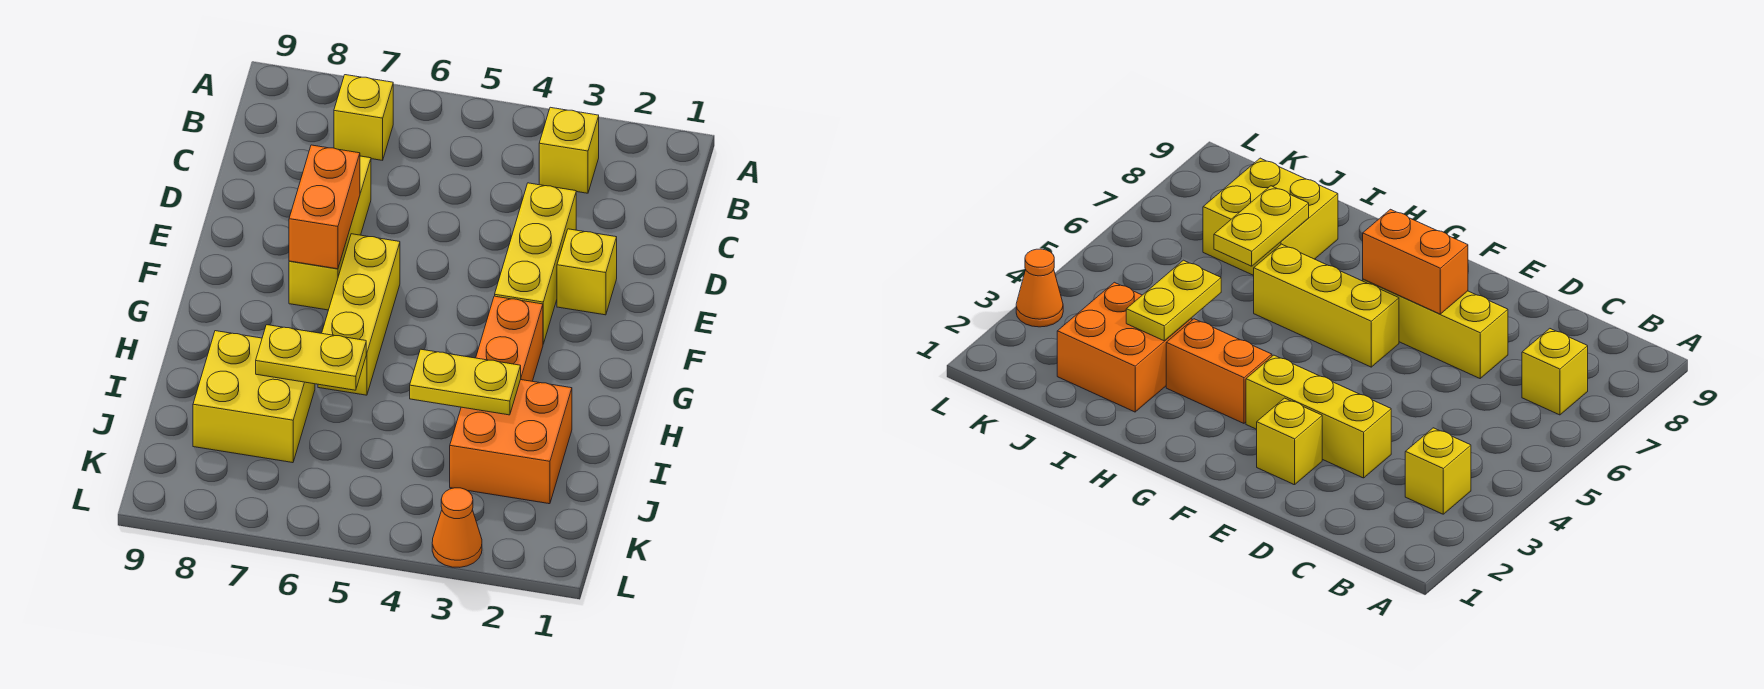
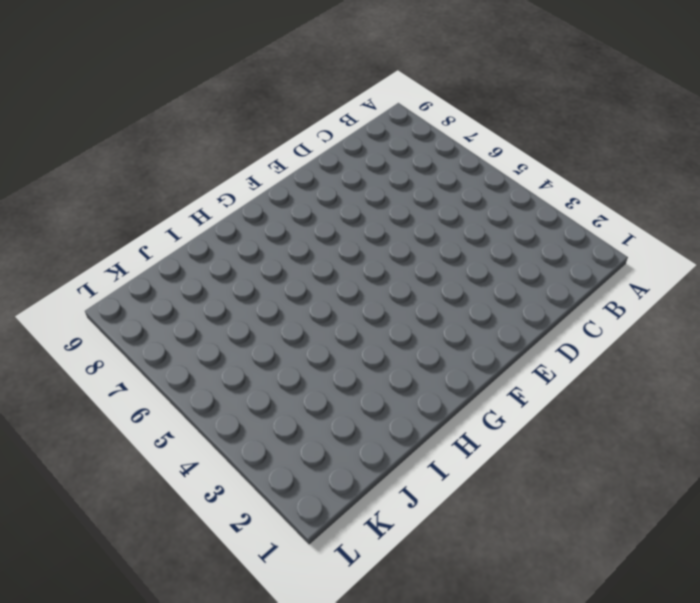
none -> yellow brick B3 level 1
none -> yellow brick B7 level 1
none -> yellow brick D3:F3 level 1

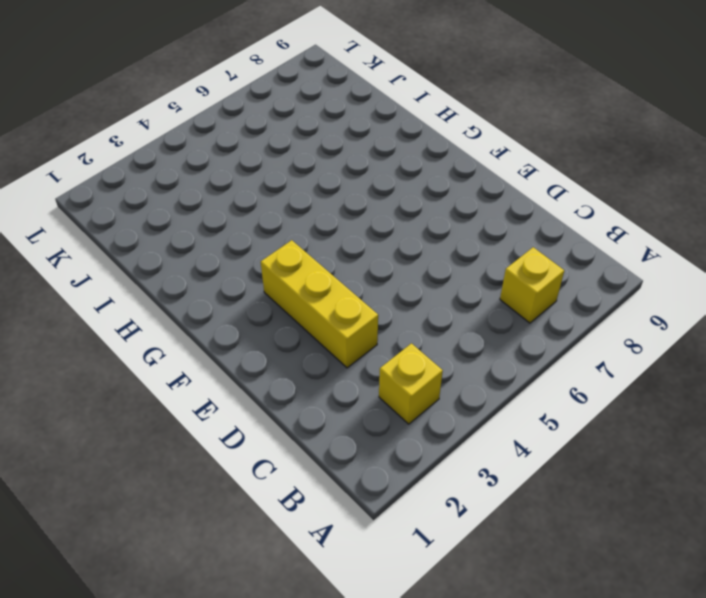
none -> yellow brick D7:F7 level 1
none -> yellow brick E2 level 1
none -> yellow brick F6:H6 level 1

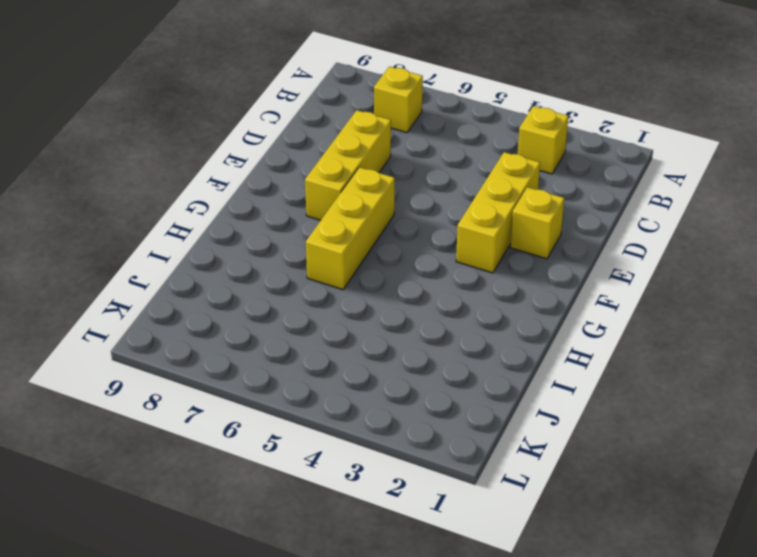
none -> orange brick G3:H3 level 1
none -> orange brick I2:J3 level 1
none -> yellow brick I7:J8 level 1

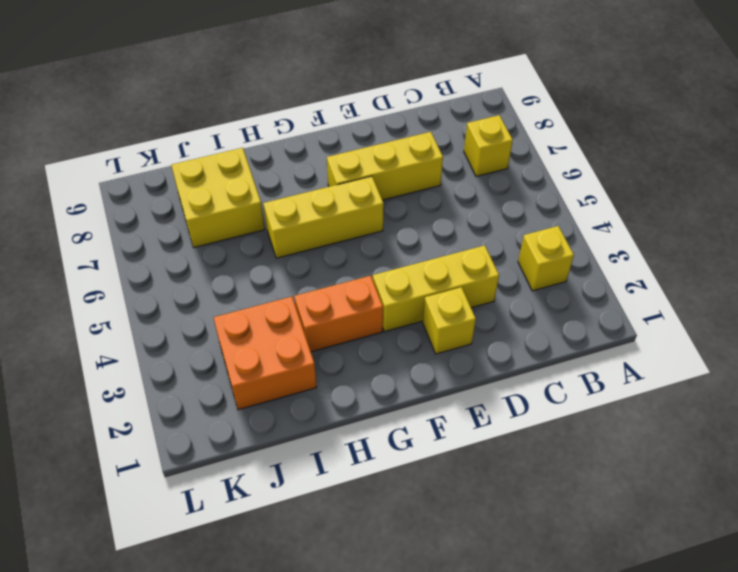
none -> orange cone L3 level 1
none -> orange brick E7:F7 level 2
none -> yellow plate I3:I4 level 2

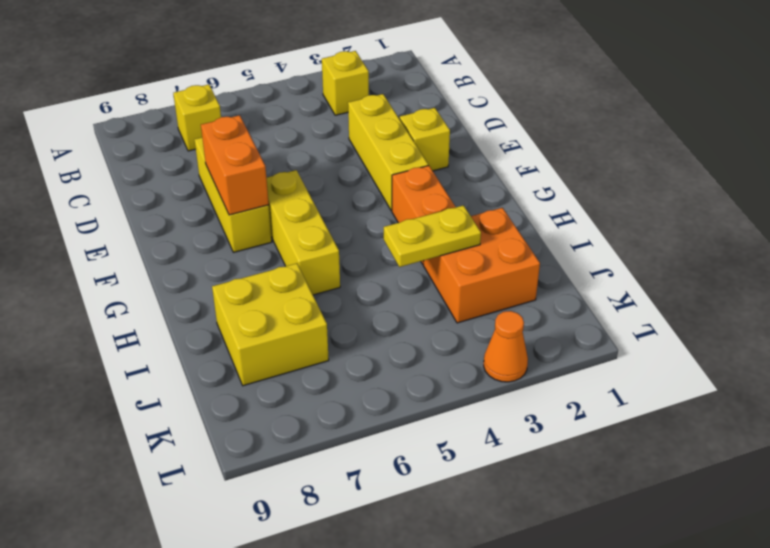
none -> yellow plate I6:I7 level 2

